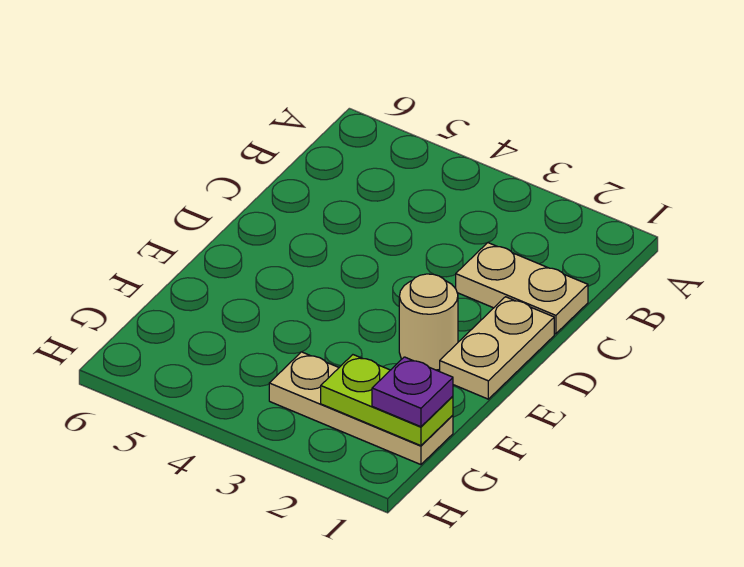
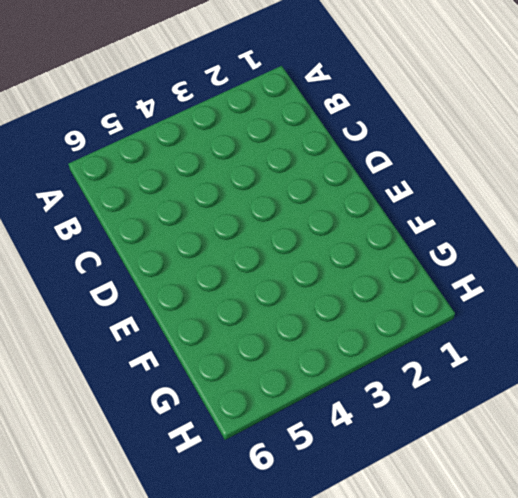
none -> tan plate C1:C2 level 1
none -> tan plate D1:E1 level 1

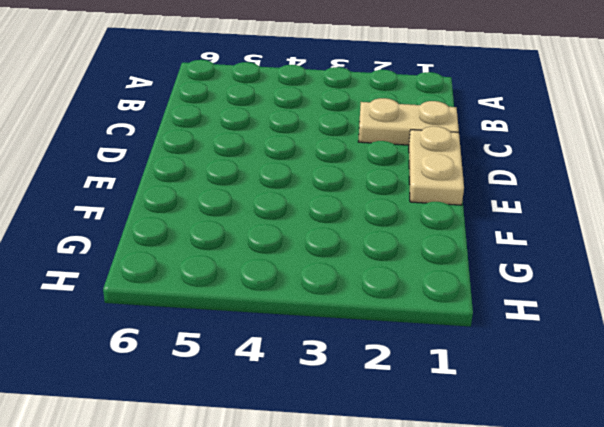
none -> tan round brick E2 level 1
none -> tan plate G1:G3 level 1

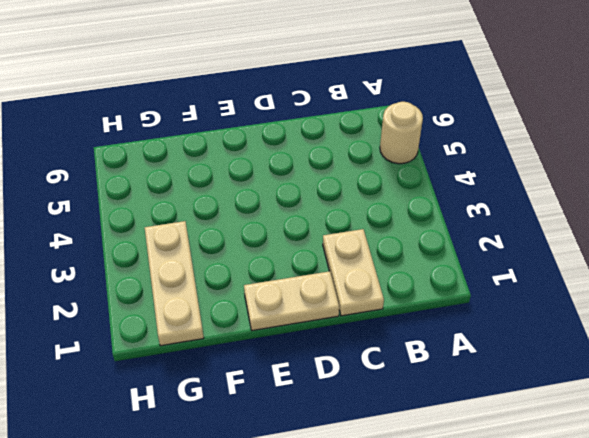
tan round brick A5 level 1 -> tan round brick E2 level 1
none -> lime plate G1:G2 level 2
none -> purple plate G1 level 3

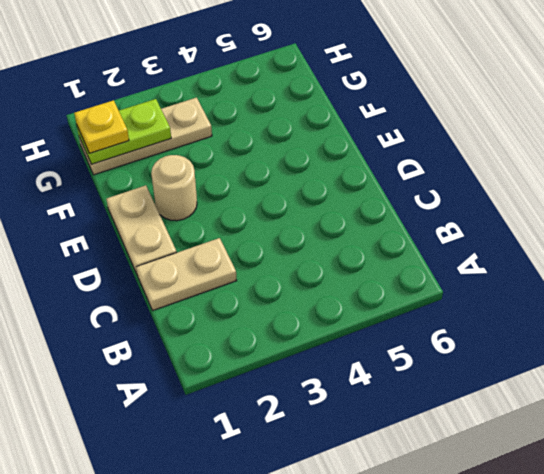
yellow plate G1 level 3 -> purple plate G1 level 3

